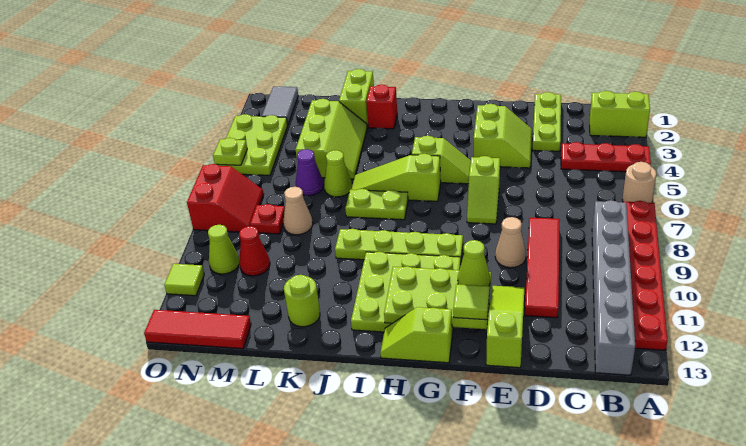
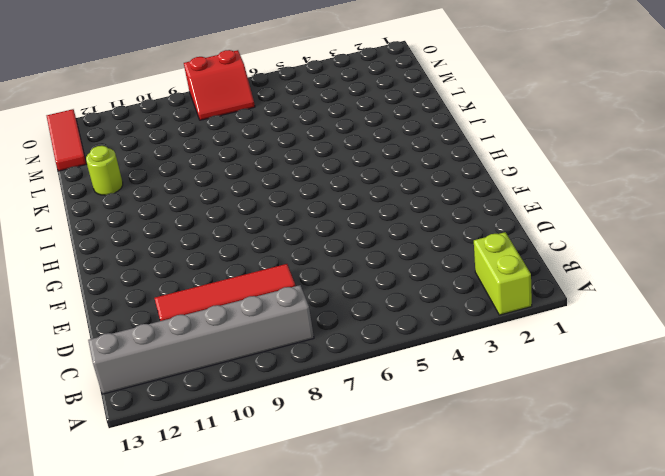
none -> red plate A4:C4 level 1
none -> tan round brick A6 level 1
none -> red plate A7:A12 level 1
none -> lime plate D1:D3 level 1

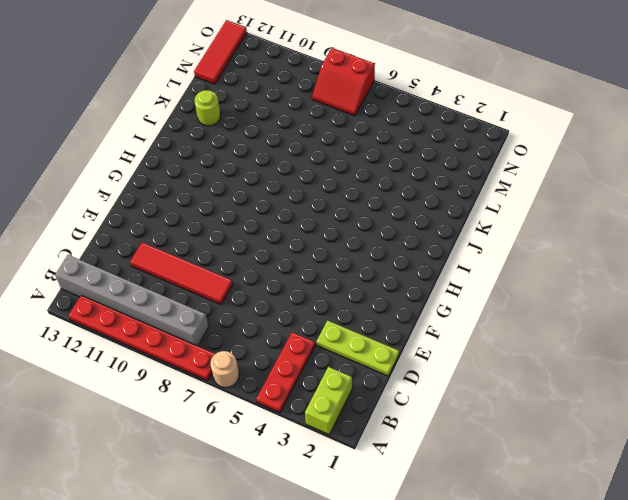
none -> lime slope E3:F4 level 1 top F
none -> tan cone E9 level 1
none -> lime slope E11:E13 level 1 top 13
none -> lime slope F6:F7 level 1 top 6

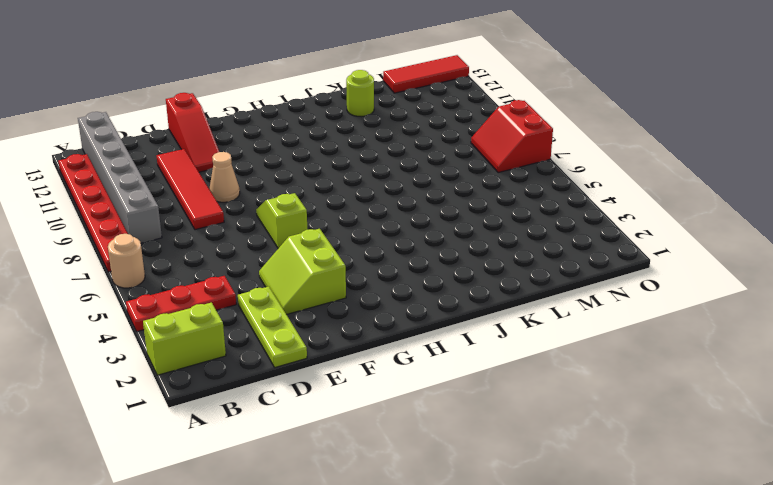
red slope E11:E13 level 1 top 13 -> lime slope E11:E13 level 1 top 13
none -> lime slope G5:H5 level 1 top H
none -> lime plate G9:J9 level 1
none -> lime plate G10:I12 level 1
none -> lime slope G13:H13 level 1 top G

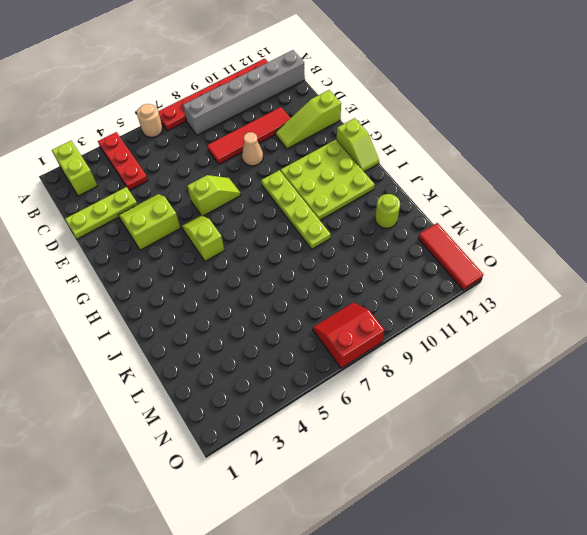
none -> lime slope H6:J6 level 1 top H
none -> lime plate I7:J7 level 1
none -> red brick J2 level 1
none -> lime brick K1:K2 level 1

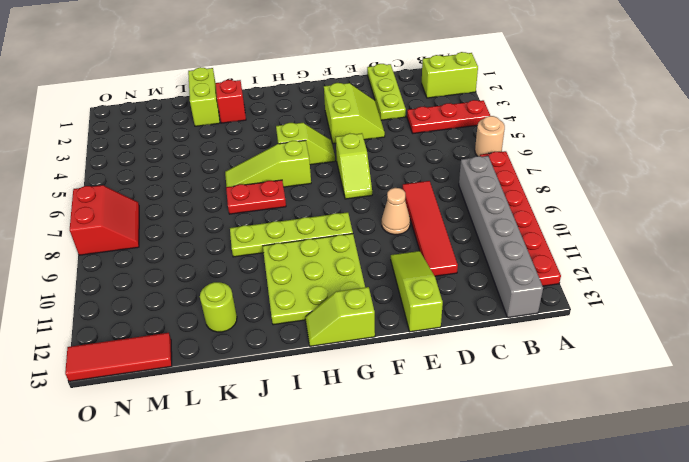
red plate I7:J7 level 1 -> lime plate I7:J7 level 1
none -> lime slope K3:L5 level 1 top L
none -> lime cone K6 level 1
none -> purple cone L6 level 1
none -> tan cone L8 level 1

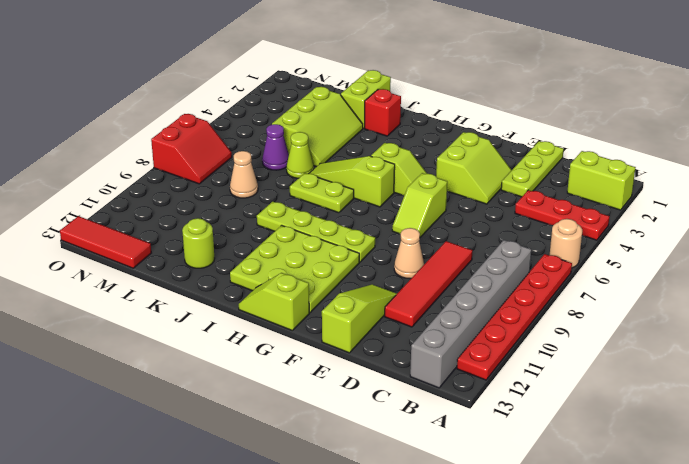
none -> red plate M8 level 1
none -> red cone M10 level 1
none -> grey tile N1:N2 level 1
none -> lime plate N3:O5 level 1

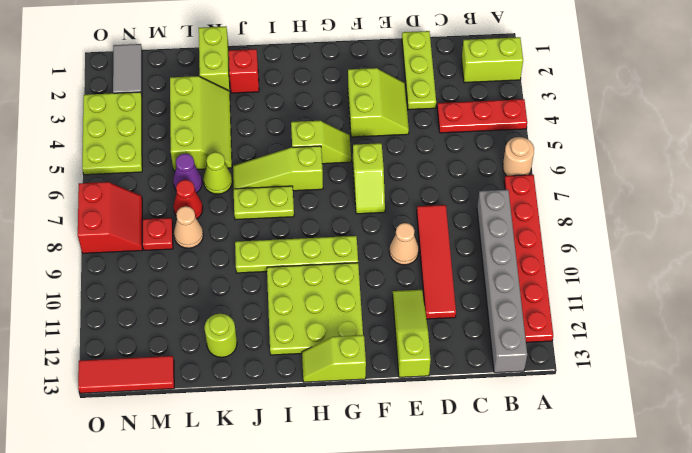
red cone L7 level 1 -> red cone M10 level 1
none -> lime cone N10 level 1
none -> lime tile O11 level 1
none -> lime plate F11:H12 level 2
none -> lime plate O5 level 2

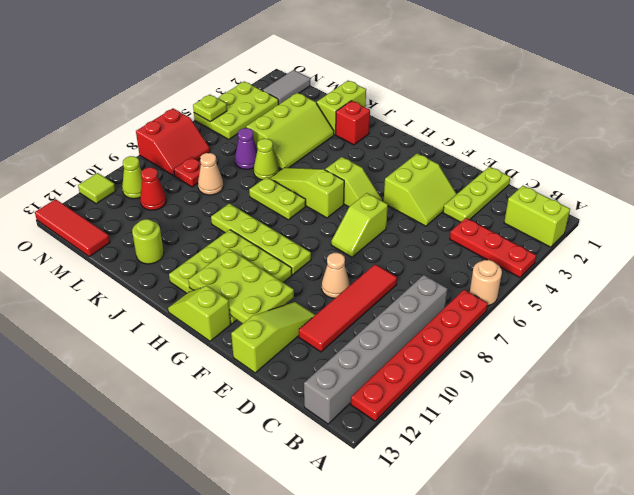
none -> lime cone F11 level 3
none -> lime tile F12 level 3

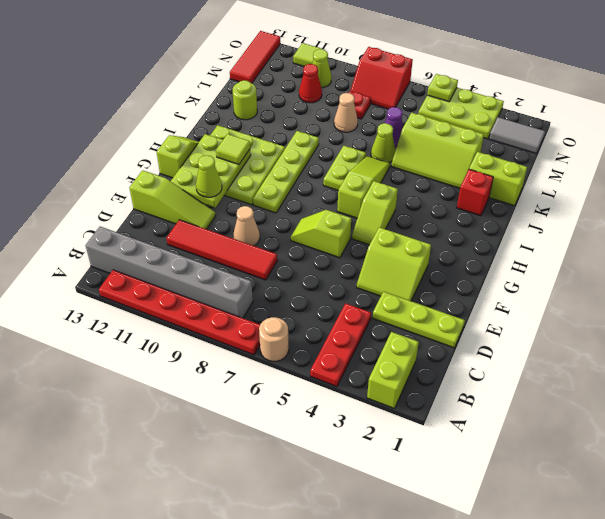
lime tile H11 level 3 -> lime tile F12 level 3

